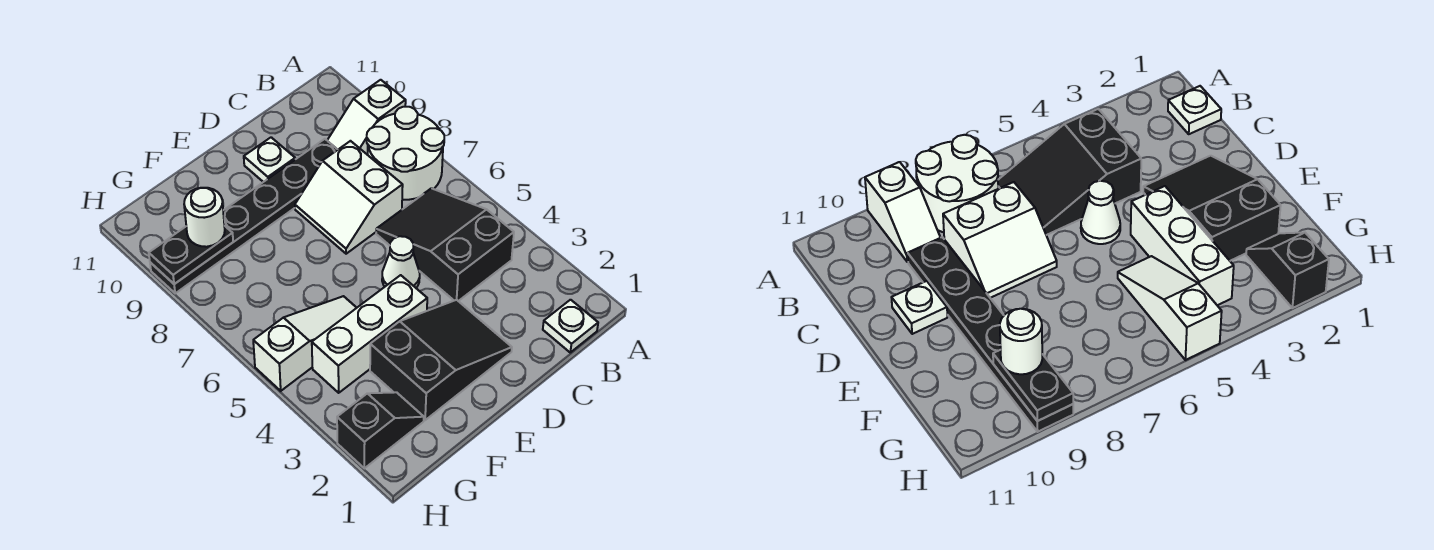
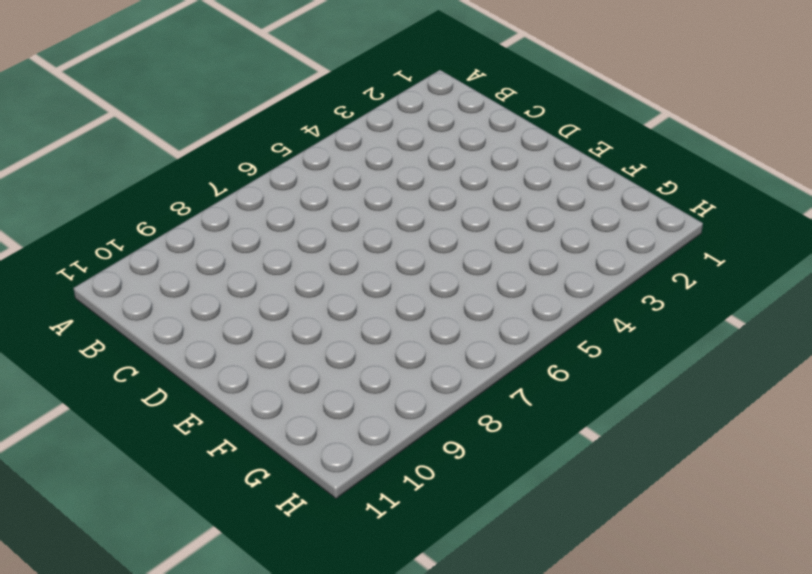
none -> white round brick A7:B8 level 1
none -> white slope A9:B9 level 1 top A
none -> white plate B1 level 1

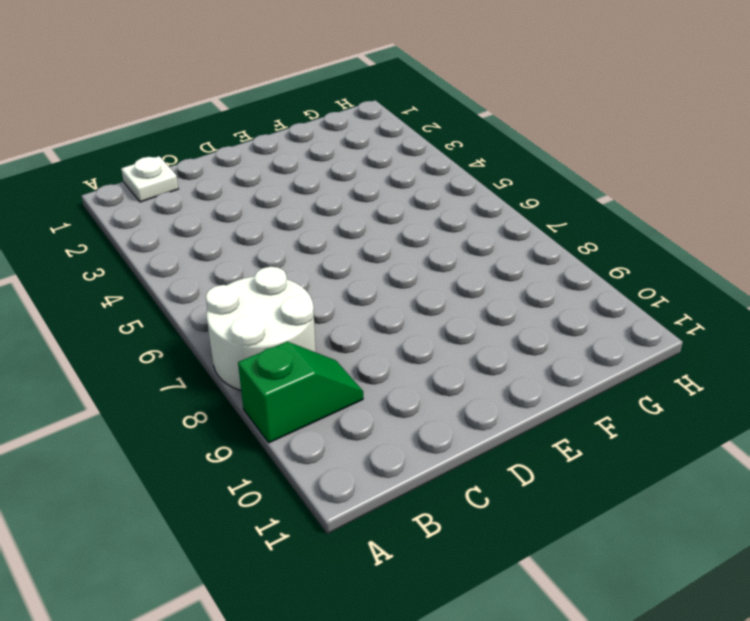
green slope A9:B9 level 1 top A -> white slope A9:B9 level 1 top A
none -> black slope B4:C6 level 1 top 4
none -> white slope C7:D8 level 1 top C
none -> black plate C9:H9 level 1

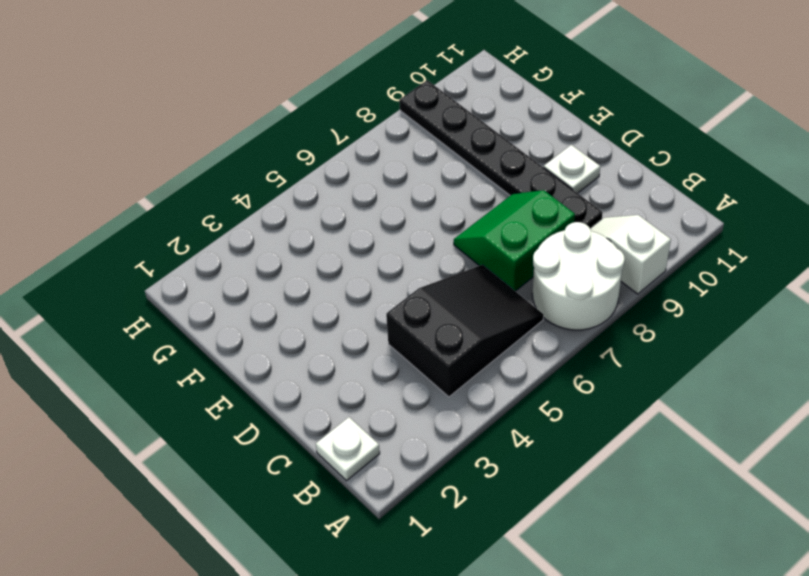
green slope C7:D8 level 1 top C -> white slope C7:D8 level 1 top C
none -> black slope D2:F3 level 1 top F
none -> white cone D5 level 1
none -> white brick E4:G4 level 1

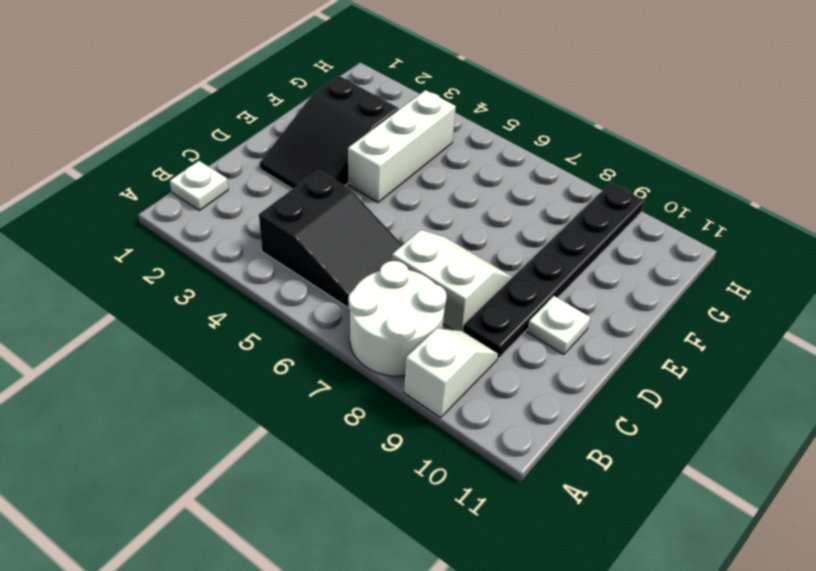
none -> white cone D5 level 1
none -> white slope F5:H5 level 1 top H
none -> black slope G2:H2 level 1 top H

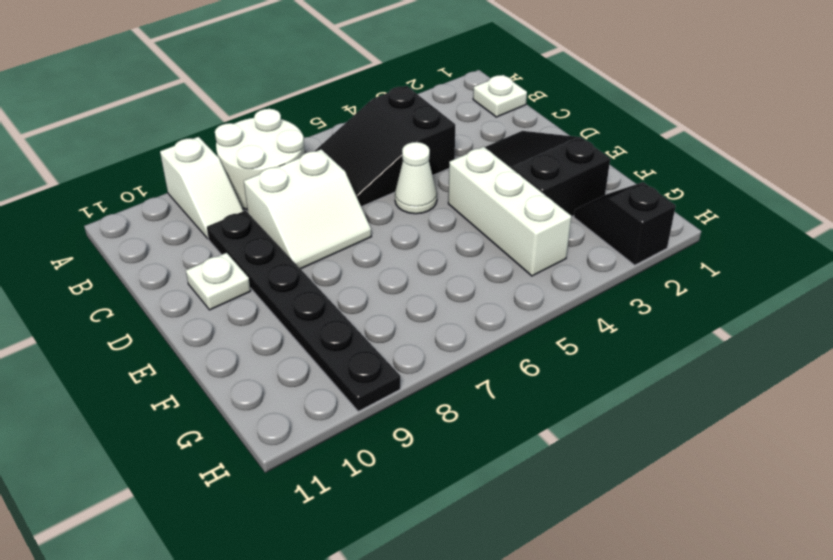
none -> white slope F5:H5 level 1 top H
none -> black plate G9:H9 level 2
none -> white round brick G9 level 3

